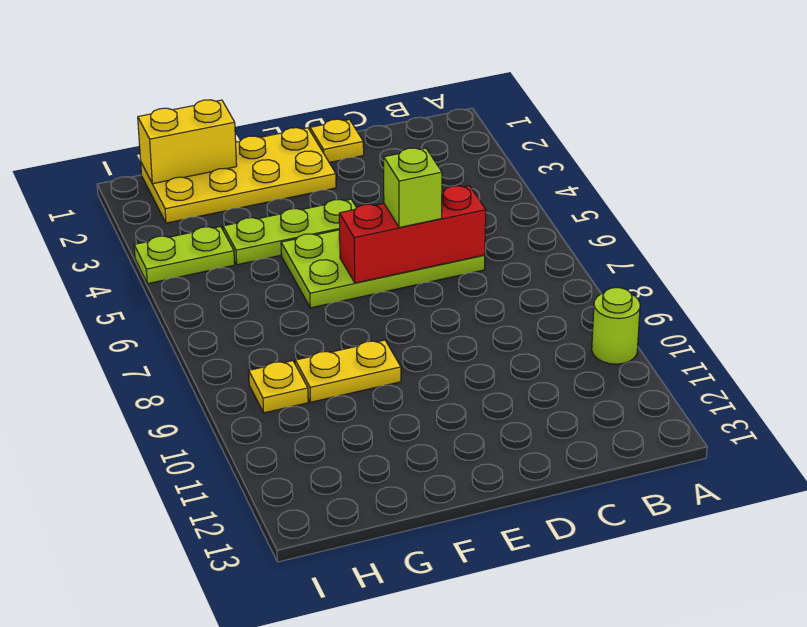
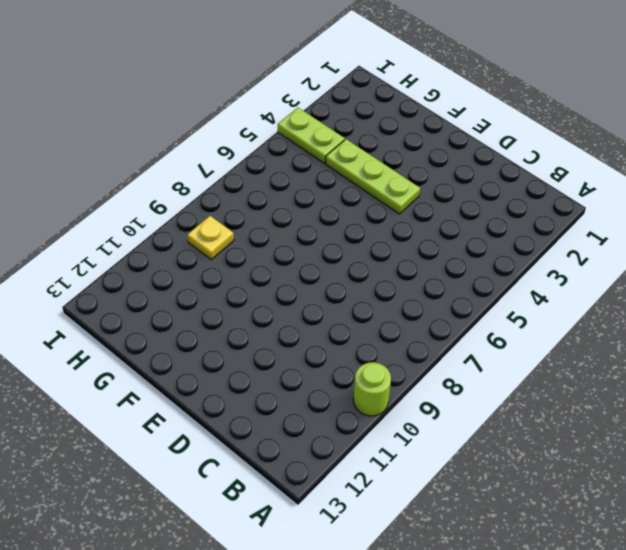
none -> lime plate C5:F6 level 1
none -> yellow plate D1 level 1

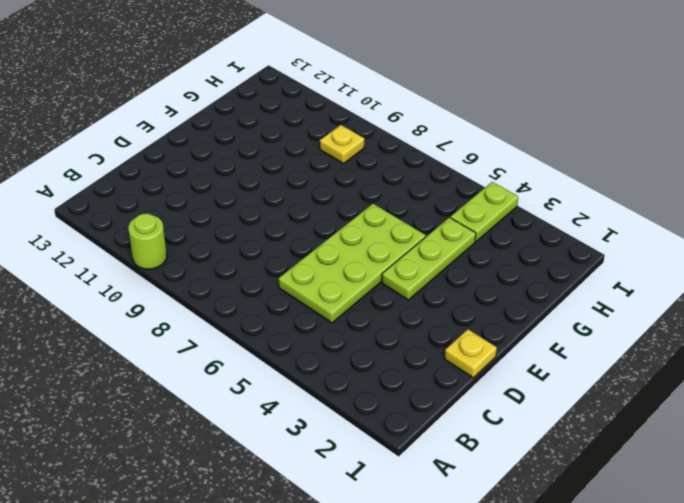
none -> yellow plate E1:H2 level 1
none -> yellow plate F9:G9 level 1

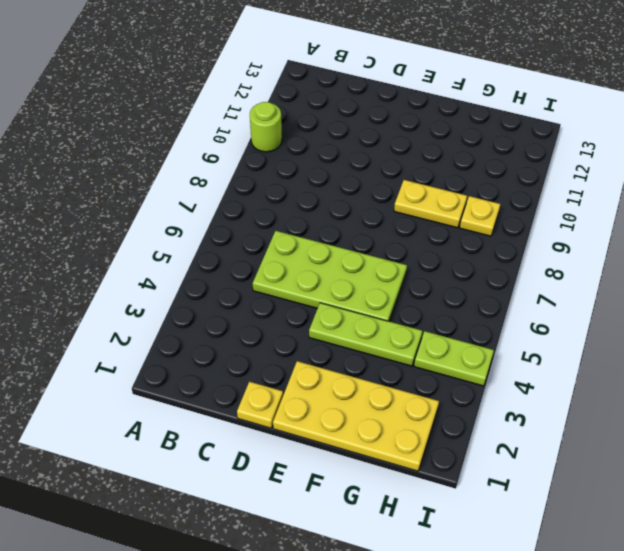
none -> red brick C6:E6 level 2
none -> yellow brick G1:H1 level 2

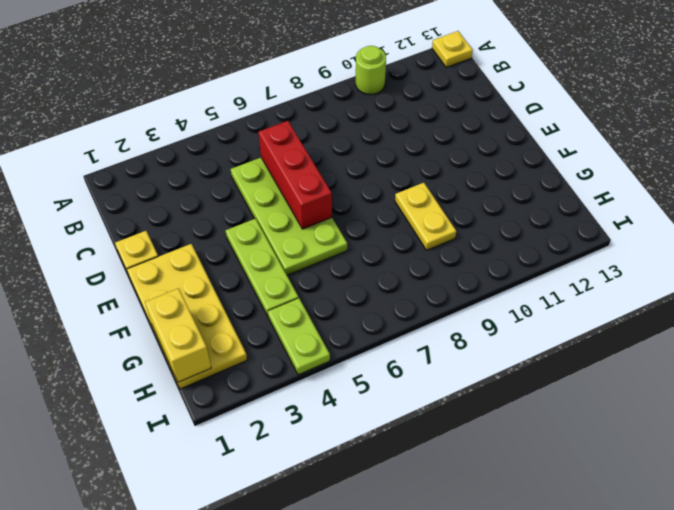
yellow plate A13 level 1 -> yellow plate H9 level 1
none -> lime brick D6 level 3

